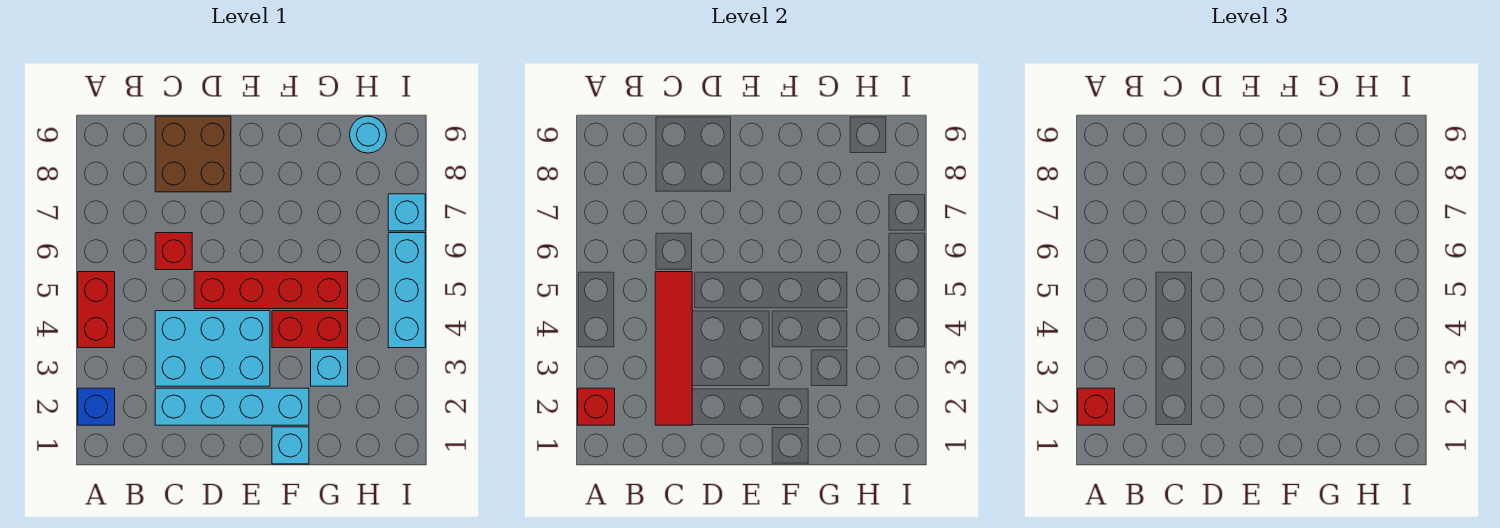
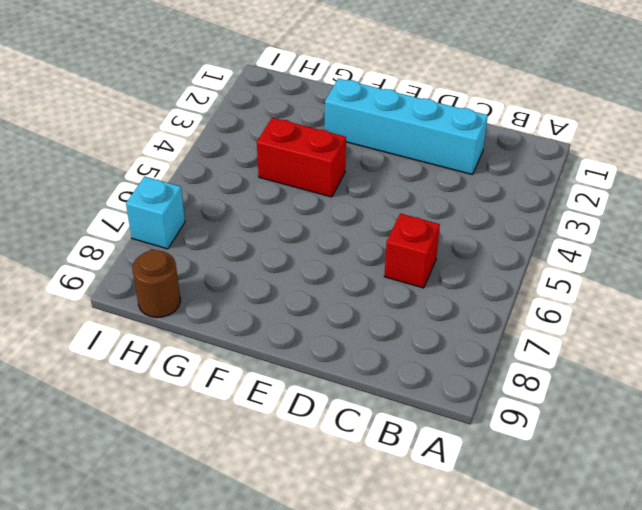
brown round brick H9 level 1 -> cyan round brick H9 level 1
none -> blue brick A2 level 1
none -> red brick A4:A5 level 1
none -> cyan brick C3:E4 level 1

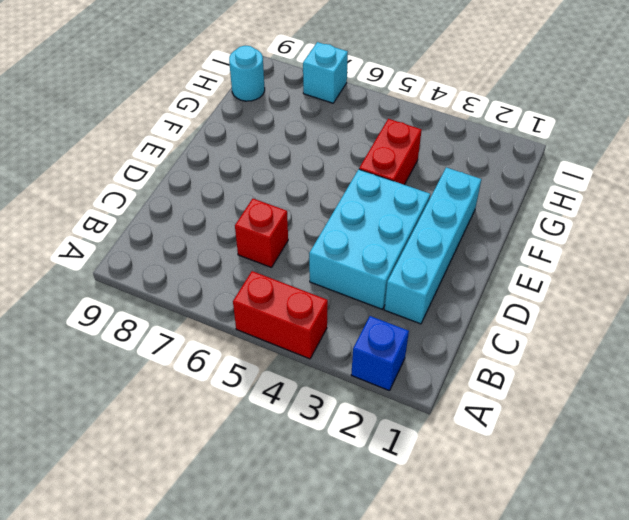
none -> brown brick C8:D9 level 1
none -> red brick D5:G5 level 1
none -> cyan brick F1 level 1

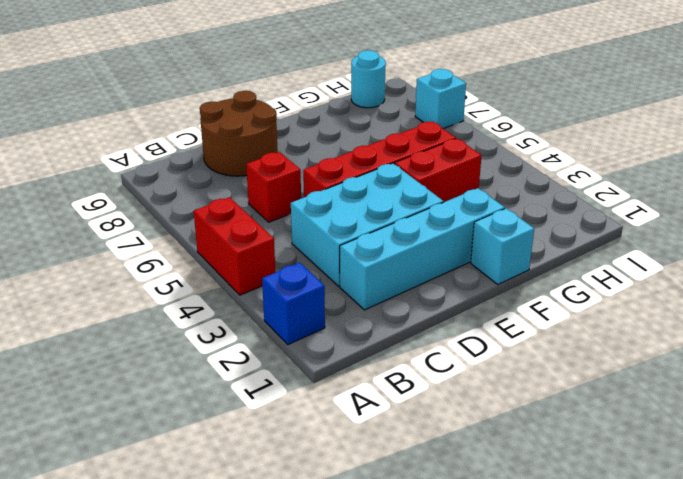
brown round brick C8:D9 level 1 -> brown brick C8:D9 level 1
none -> cyan brick G3 level 1
none -> cyan brick I4:I6 level 1
none -> red brick A2 level 2

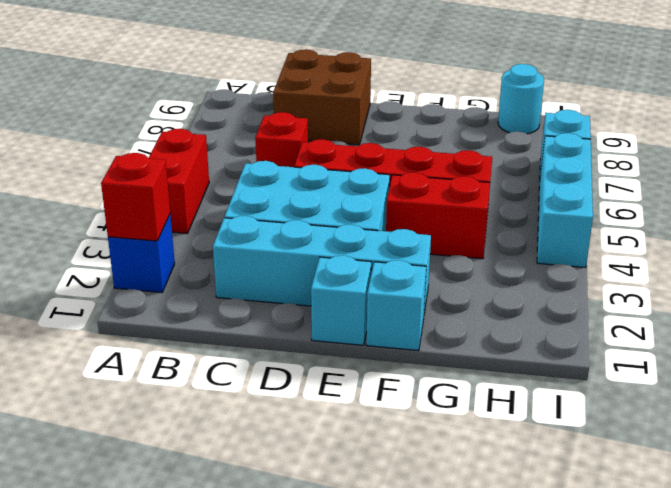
cyan brick E1 level 1 -> cyan brick G3 level 1
none -> red tile C2:C5 level 2
none -> red brick A2 level 3

